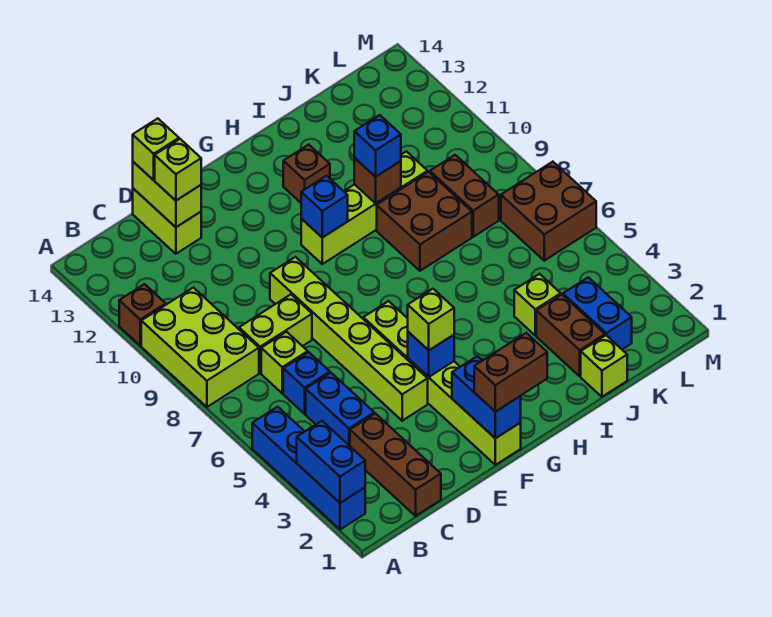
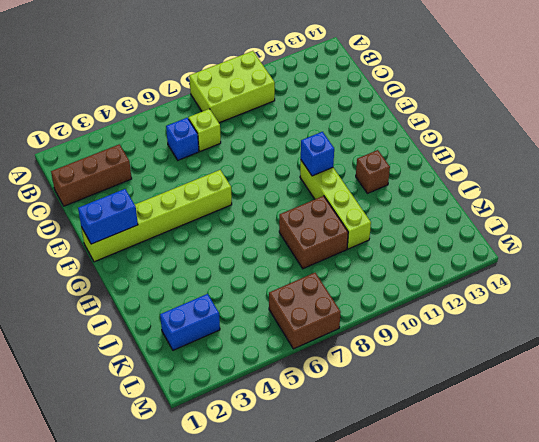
none -> blue brick A2:A5 level 1
none -> brown brick A11 level 1
none -> blue brick C4:C5 level 1
none -> lime brick C8:D8 level 1

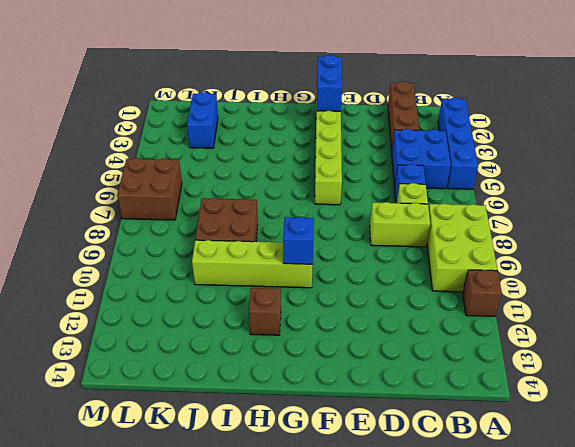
blue brick B4:C5 level 1 -> blue brick C4:C5 level 1
none -> lime brick D13:D14 level 1
none -> lime brick E4:E9 level 1
none -> lime brick J1 level 1
none -> brown brick J2:J3 level 1

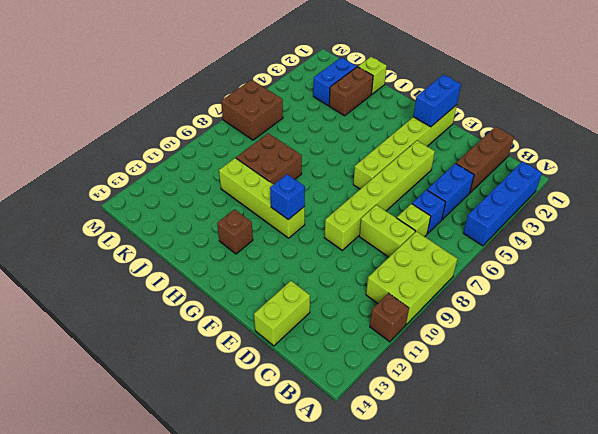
none -> lime brick J4 level 1
none -> brown brick K8:K9 level 1
none -> blue brick A2:A3 level 2
none -> lime brick D13:D14 level 2

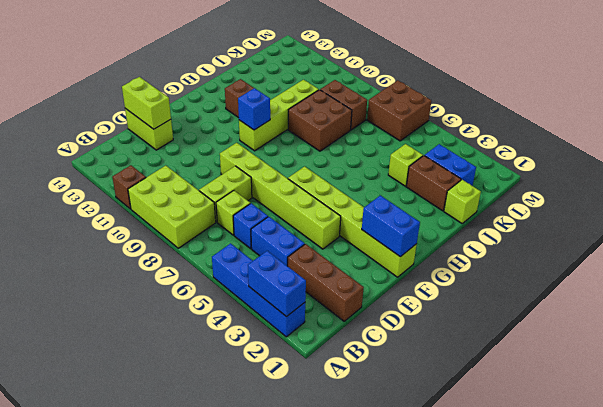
none -> blue brick F4 level 2
none -> brown brick I10 level 2
none -> lime brick D13 level 3
none -> lime brick D14 level 3

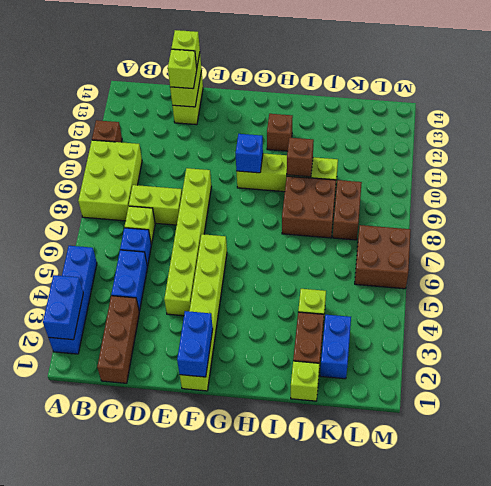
none -> blue brick F4 level 2
none -> brown brick F1:G1 level 3
none -> lime brick F4 level 3
none -> blue brick I10 level 3

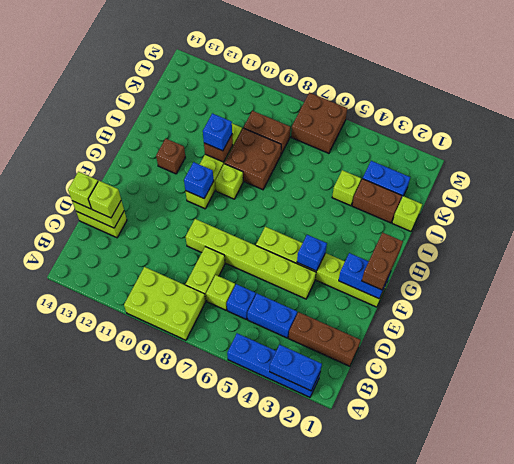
lime brick H9 level 1 -> lime brick F4 level 3
none -> brown brick A11 level 1

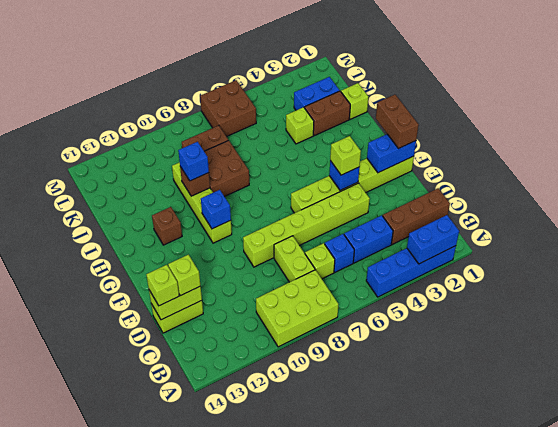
none -> brown brick A11 level 1

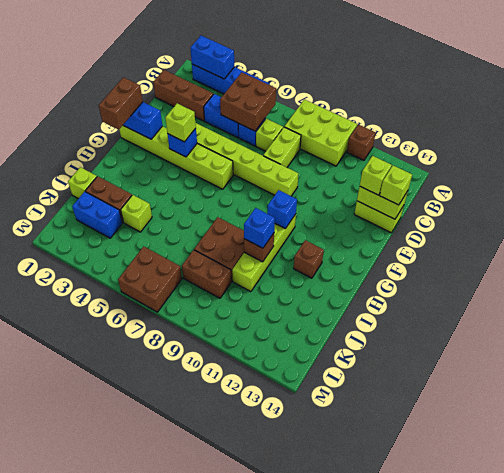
brown brick B5:C6 level 2 -> none

